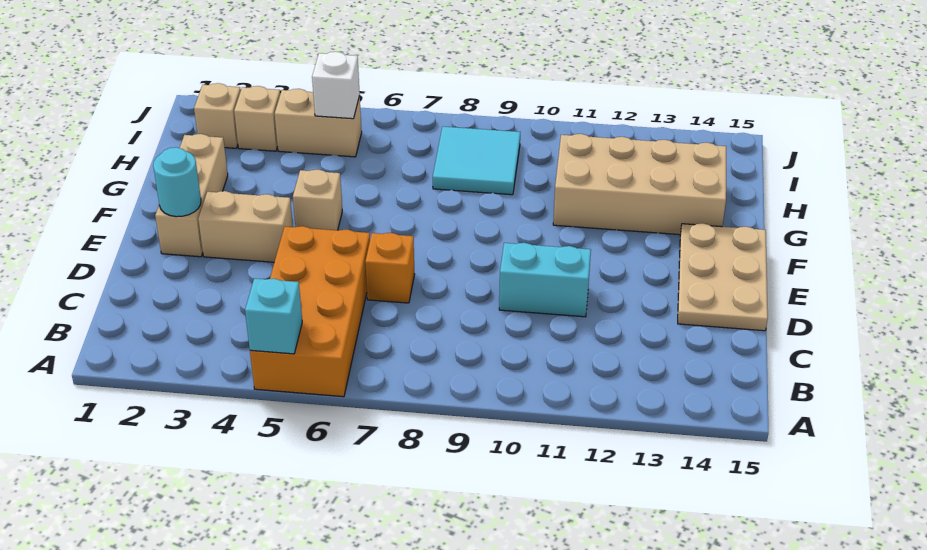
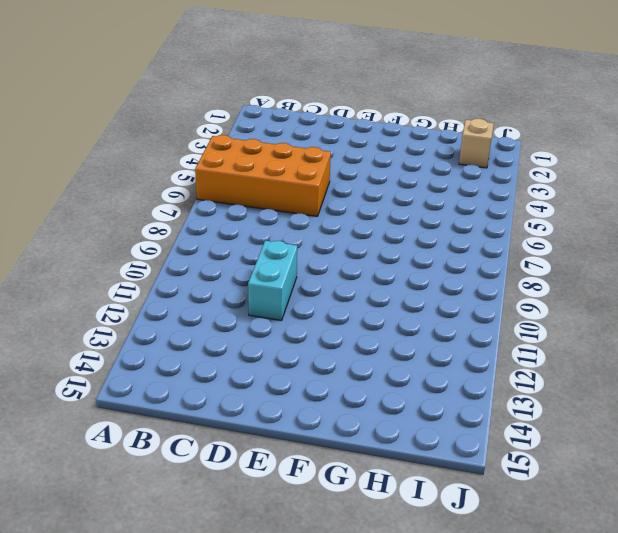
none -> orange brick D7 level 1
none -> tan plate D14:F15 level 1
none -> tan brick E2:G2 level 1

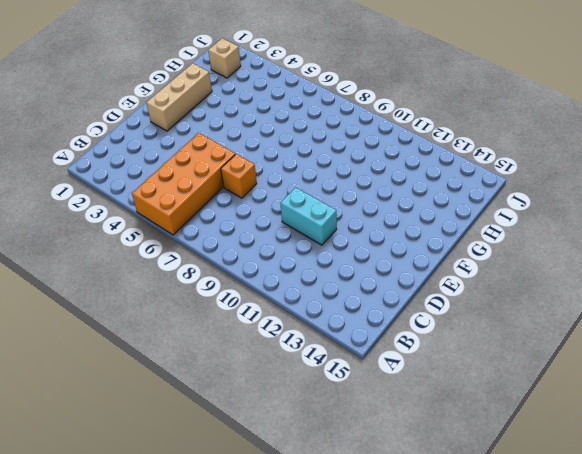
none -> tan plate D14:F15 level 1
none -> tan brick E3:E4 level 1
none -> tan brick F5 level 1

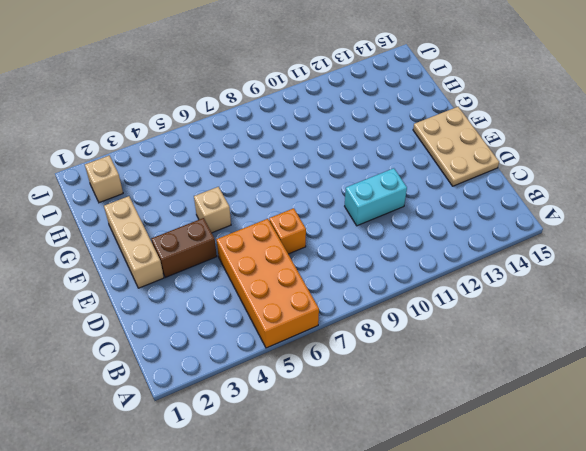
brown brick E3:E4 level 1 -> tan brick E3:E4 level 1
none -> tan brick G11:H14 level 1
none -> cyan tile H8:I9 level 1
none -> tan brick I3 level 1

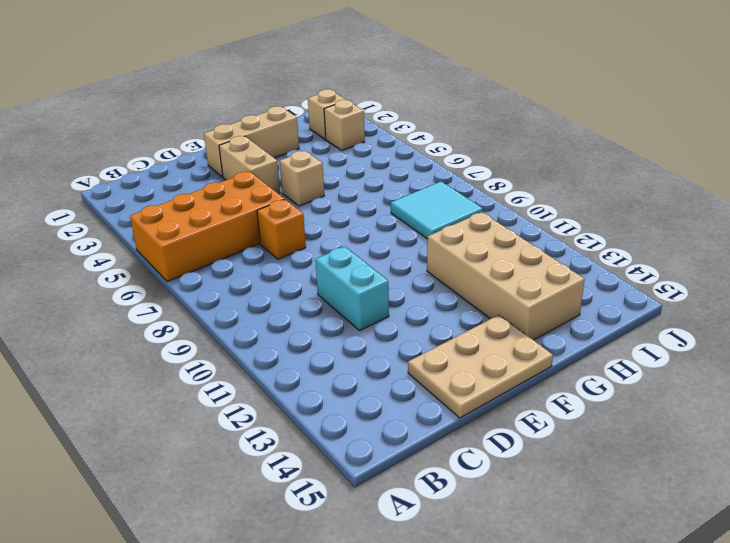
none -> tan brick I4:I5 level 1
none -> cyan brick A5 level 2
none -> cyan round brick E2 level 2

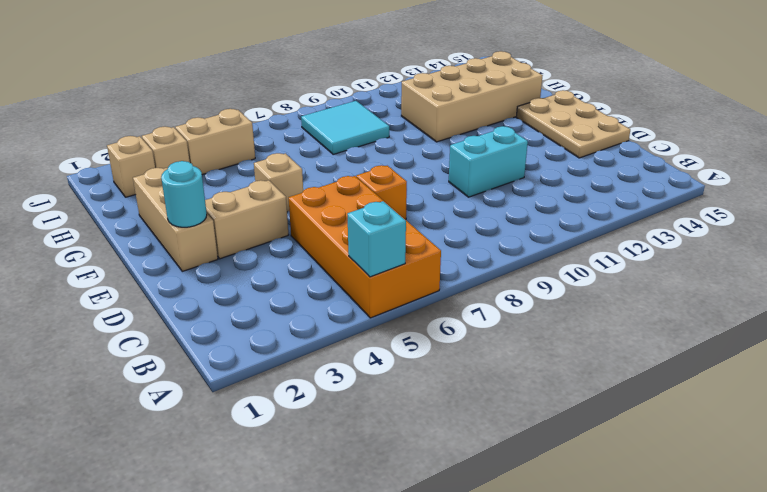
none -> white brick I5 level 2

